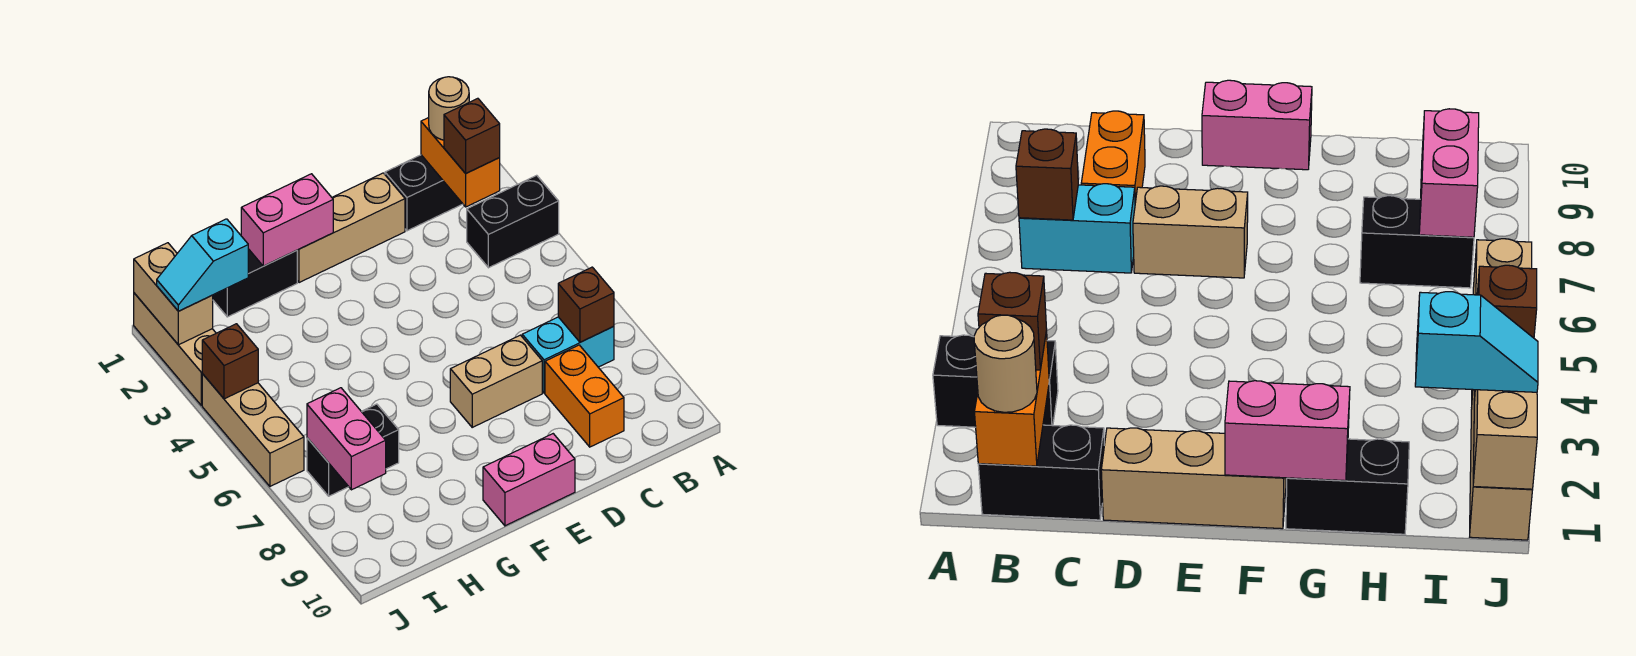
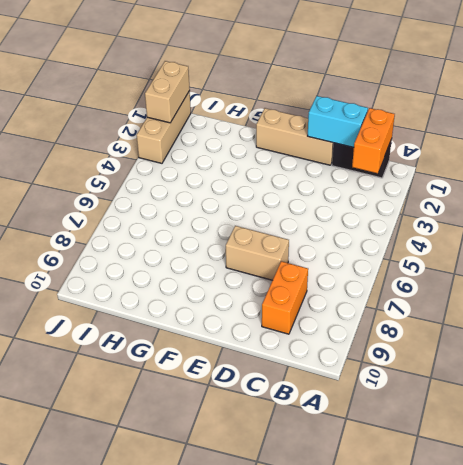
cyan brick C1:D1 level 2 -> cyan brick B7:C7 level 1
none -> black brick A3:B3 level 1
none -> pink brick E10:F10 level 1
none -> black brick G1:H1 level 1

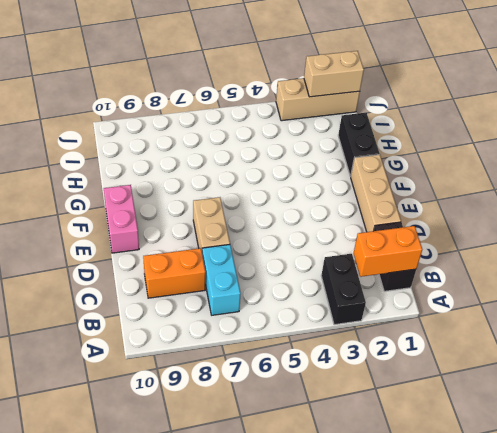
none -> black brick H7:I7 level 1
none -> tan brick J4:J6 level 1
none -> brown brick B7 level 2

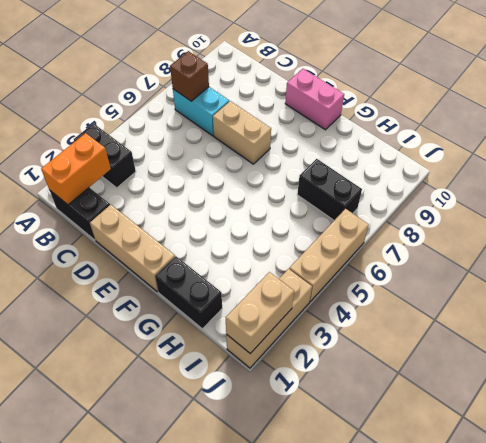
none -> orange brick C8:C9 level 1
none -> pink brick F1:G1 level 2
none -> pink brick I7:I8 level 2

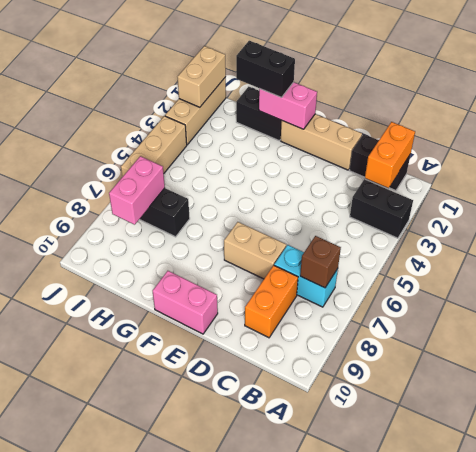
black brick G1:H1 level 3 -> none
none -> brown brick J4 level 2
none -> tan round brick B1 level 3
none -> brown brick B2 level 3

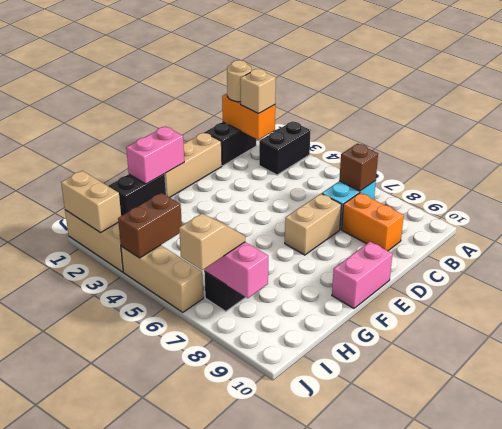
tan brick B2 level 3 -> brown brick B2 level 3
brown brick I4:J4 level 2 -> brown brick J4 level 2
tan slope I7:J7 level 3 top J -> none
none -> cyan slope I2:J2 level 3 top I

